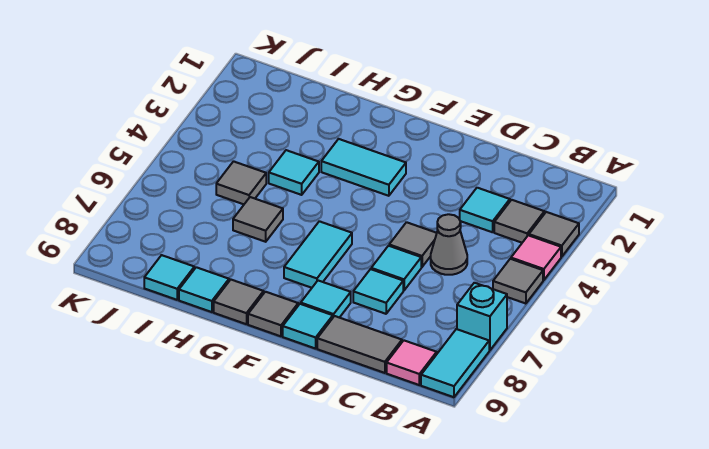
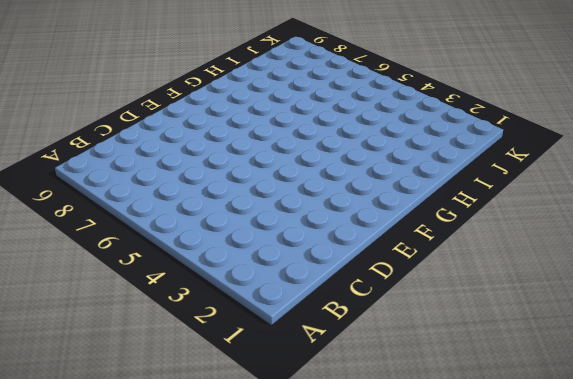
none -> grey tile A3 level 1
none -> pink tile A4 level 1
none -> grey tile A5 level 1

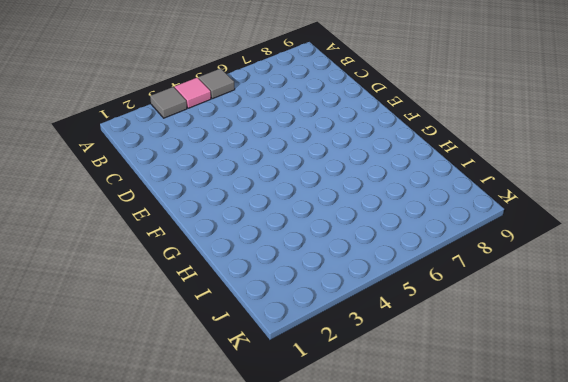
none -> cyan brick A7 level 1
none -> cyan tile A8:A9 level 1
none -> grey tile B3 level 1

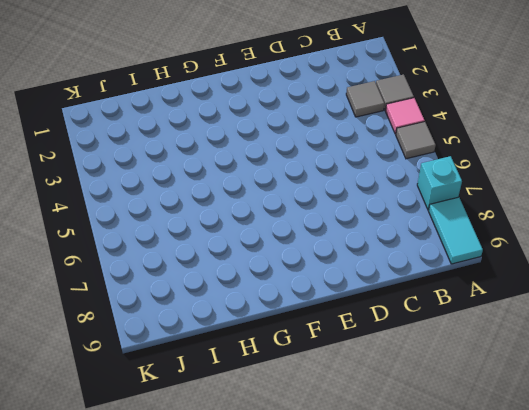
none -> pink tile B9 level 1
none -> cyan tile C3 level 1
none -> grey cone C5 level 1

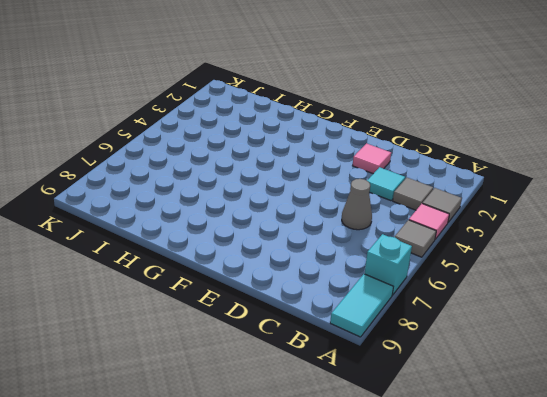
pink tile D2 level 1 -> pink tile B9 level 1
none -> grey tile C9:D9 level 1
none -> grey tile D5 level 1
none -> cyan tile D6 level 1

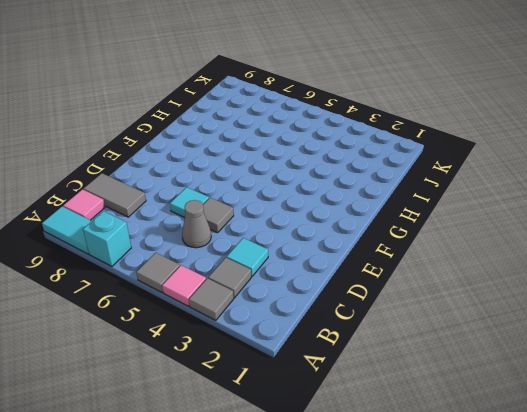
grey tile C8:C9 level 1 -> grey tile C9:D9 level 1
none -> cyan tile D7 level 1
none -> cyan tile E8 level 1
none -> cyan tile E9 level 1

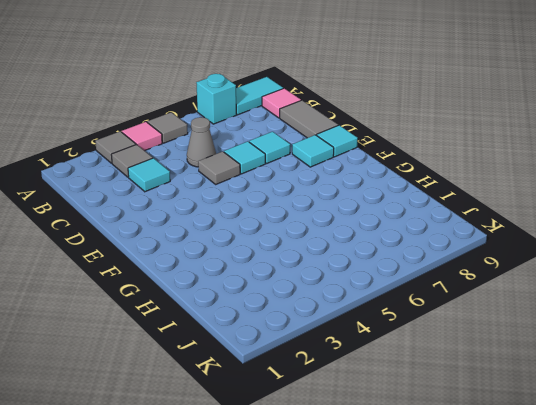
none -> cyan tile F3:G3 level 1
none -> cyan tile F6:F7 level 1
none -> grey tile F9 level 1

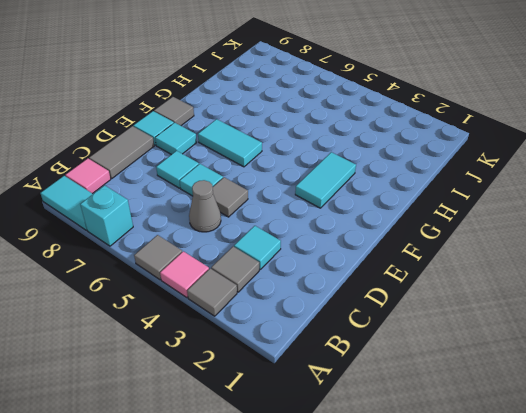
none -> grey tile G9 level 1
none -> cyan tile H4 level 1
none -> grey tile H6 level 1

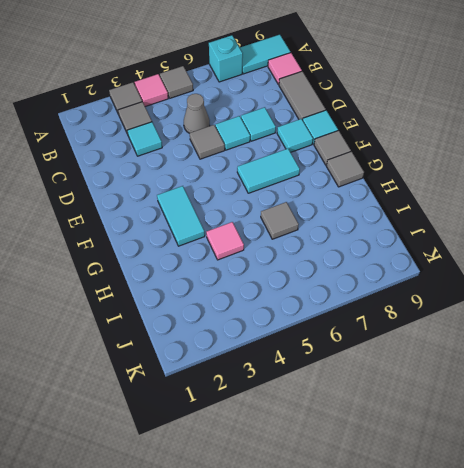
pink tile H4 level 1 -> cyan tile H4 level 1
none -> cyan tile H9 level 1
none -> grey tile I5 level 1
none -> cyan tile I9 level 1

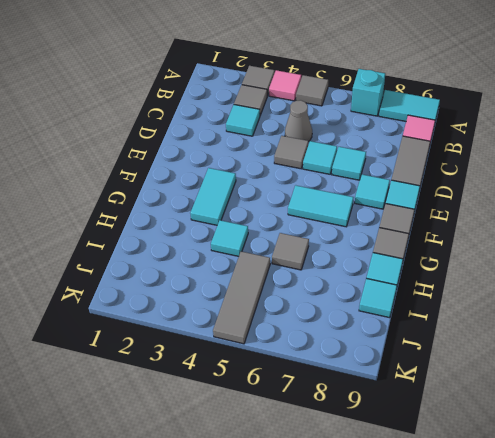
grey tile I5:K5 level 1 -> grey tile I5 level 1

